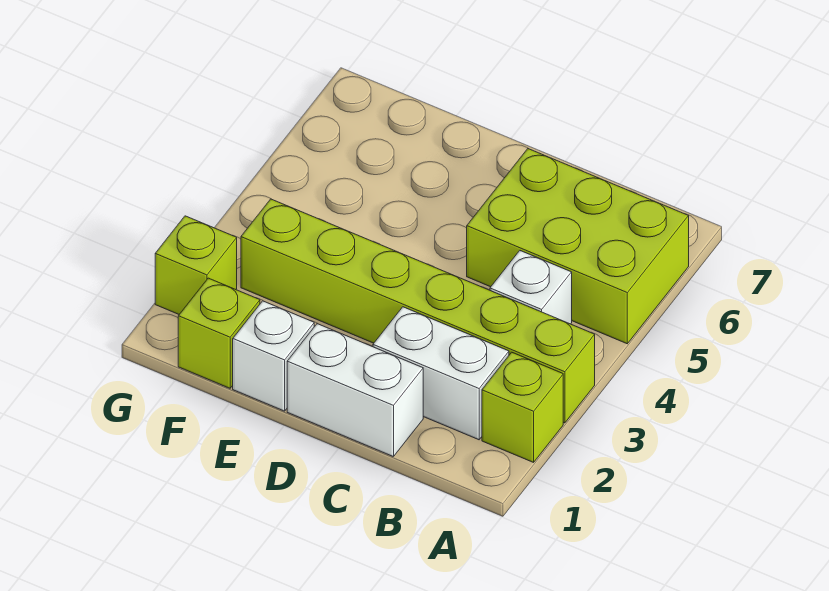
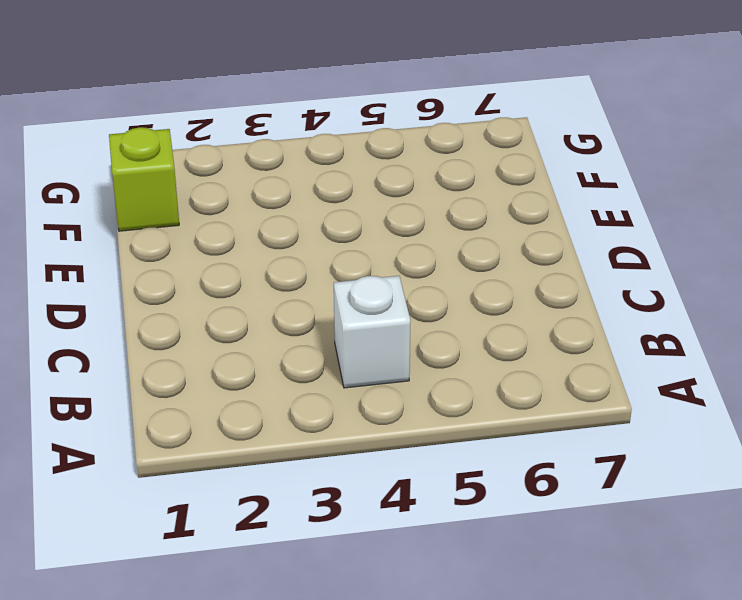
none -> lime brick A2 level 1
none -> lime brick A3:F3 level 1

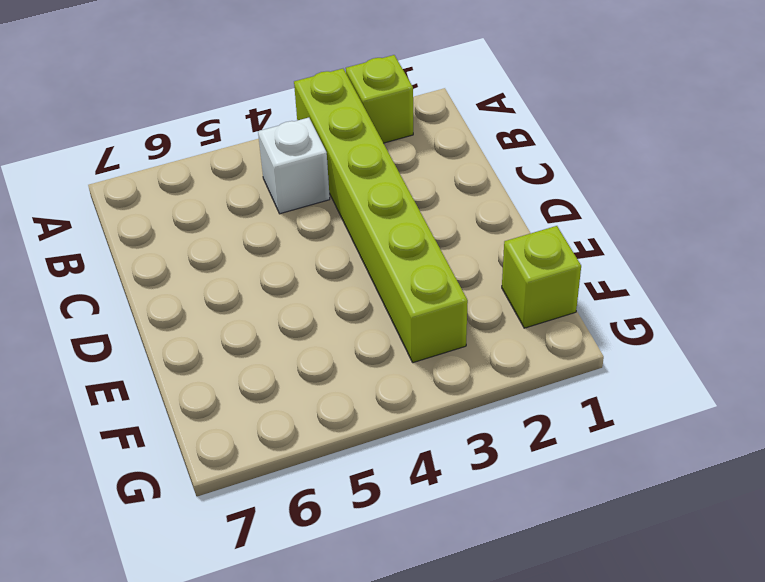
none -> lime brick A5:C6 level 1
none -> white brick B2:C2 level 1

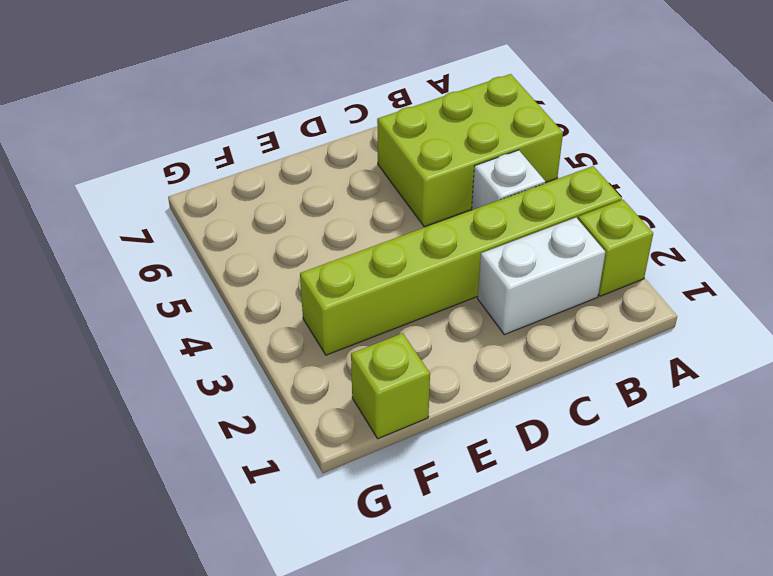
none -> white brick C1:D1 level 1
none -> white brick E1 level 1

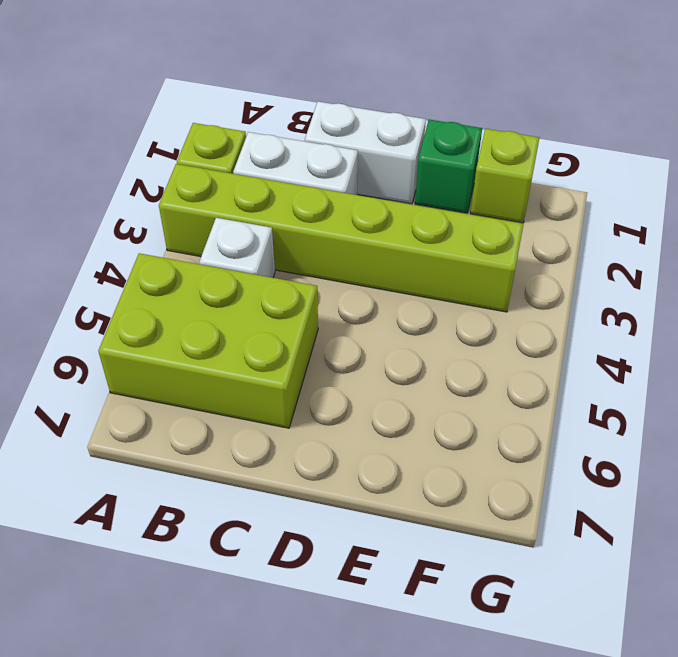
green brick E1 level 1 -> white brick E1 level 1
none -> lime brick G2 level 1

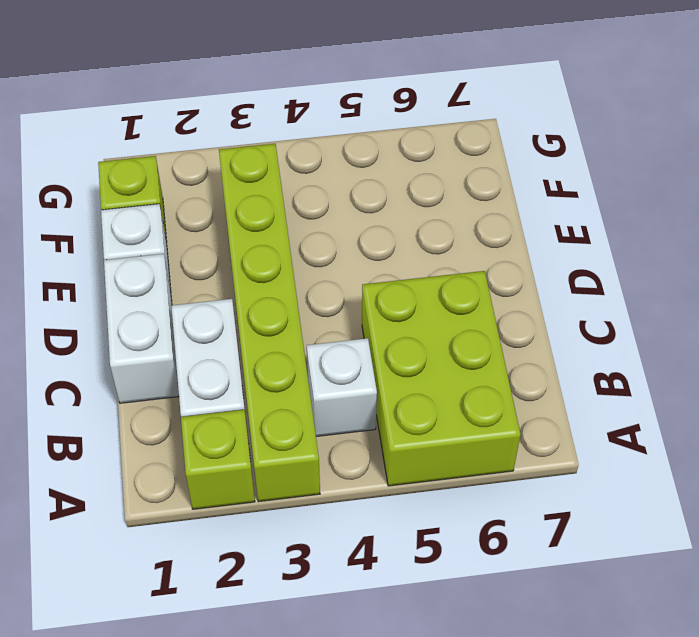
none -> lime brick G2 level 1

